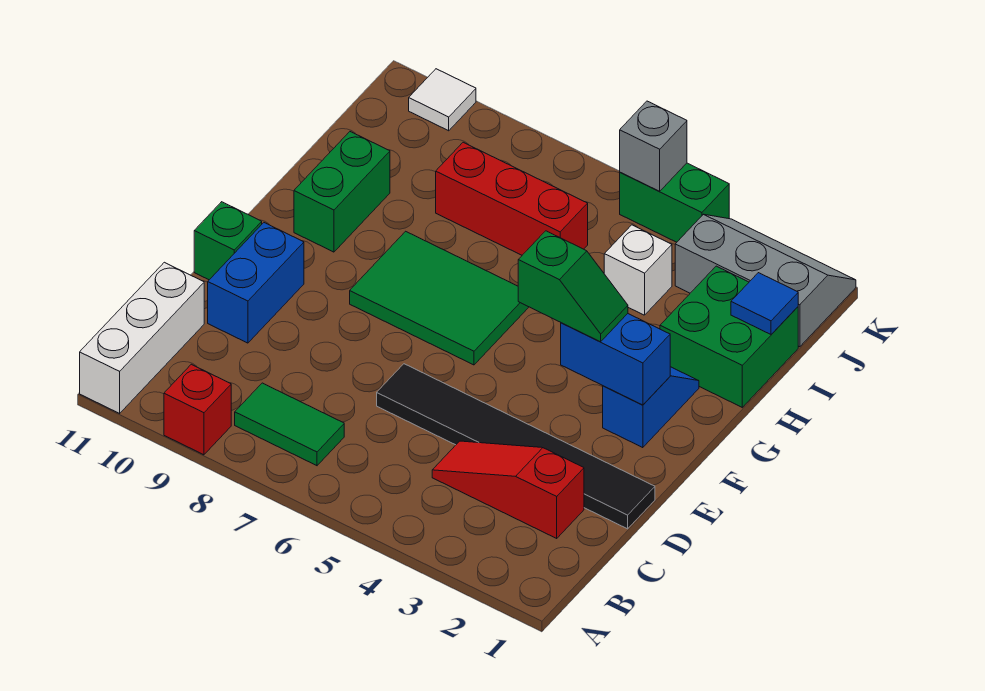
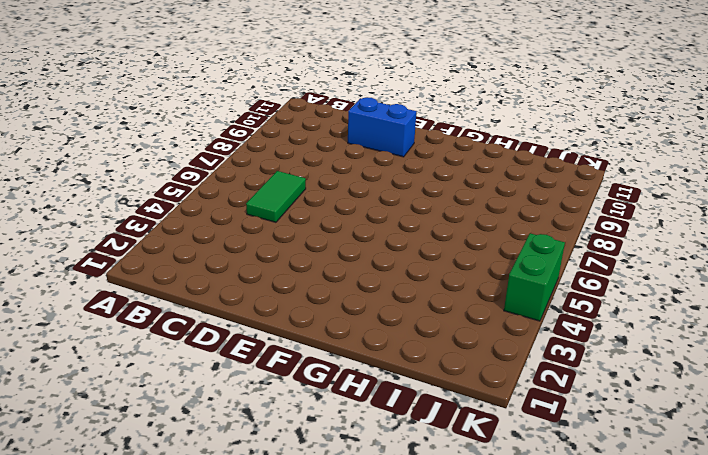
green tile C5:C6 level 1 -> green tile B7:B8 level 1
none -> red brick A9 level 1
none -> white brick A11:C11 level 1
none -> red slope C2:C4 level 1 top 2

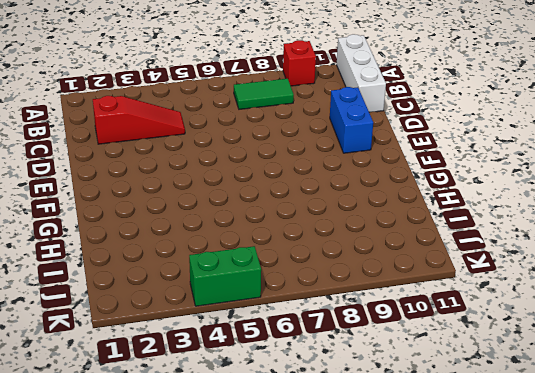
none -> black tile D1:D6 level 1
none -> green brick E11 level 1
none -> blue slope F2:G2 level 1 top F

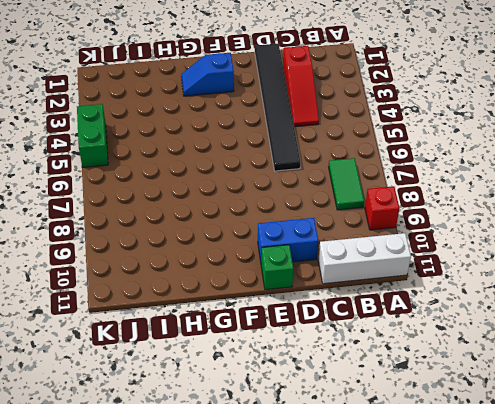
none -> green tile F6:G8 level 1
none -> green brick G10:H10 level 1
none -> green brick H1:I2 level 1

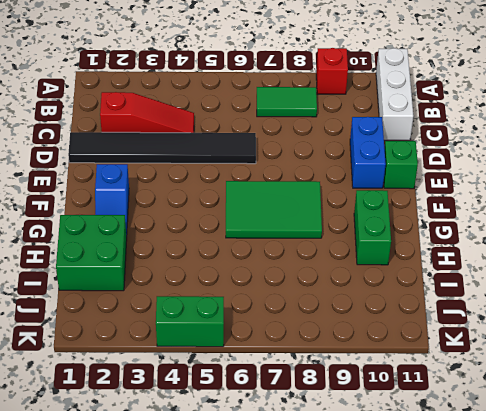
none -> white brick I4 level 1
none -> red brick I6:I8 level 1
none -> grey slope J1:K3 level 1 top J

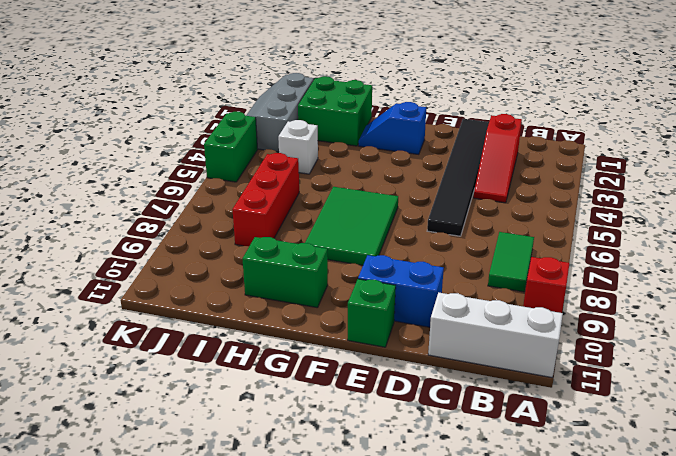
none -> white tile K10 level 1
none -> blue brick F2:F3 level 2
none -> blue tile I1 level 2

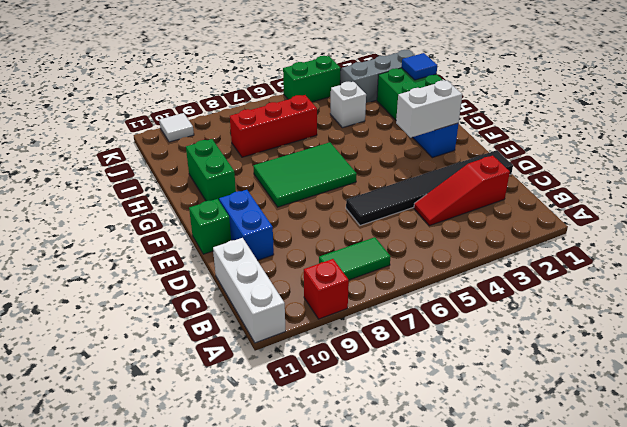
white brick F2:F3 level 2 -> blue brick F2:F3 level 2
none -> grey brick K5 level 2
none -> green slope F3:F4 level 3 top 4

